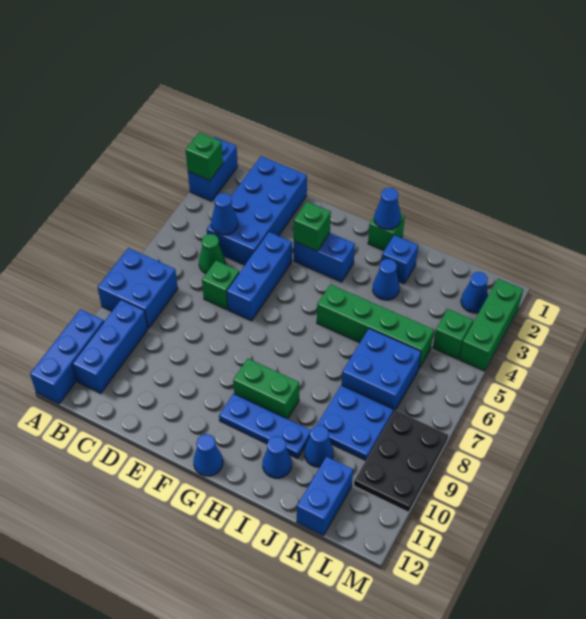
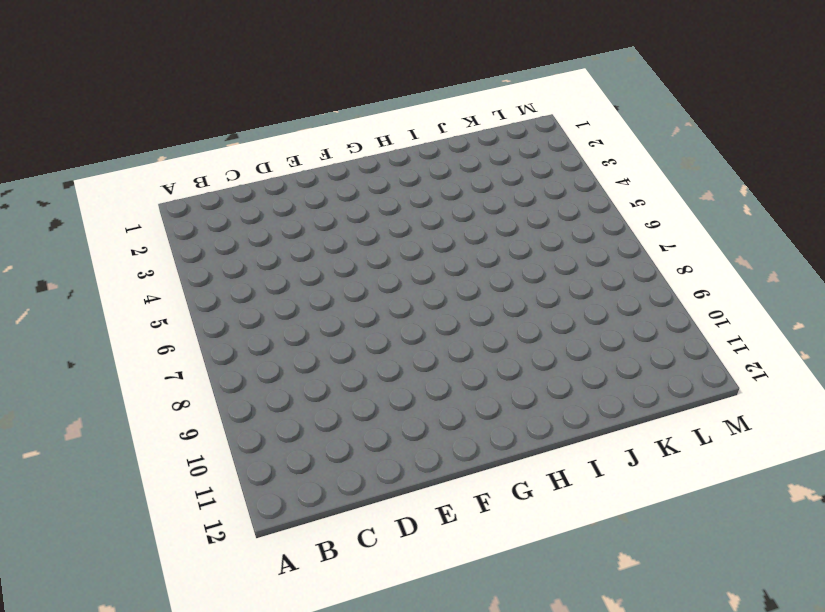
none -> blue brick A1:A2 level 1
none -> blue brick A7:B8 level 1
none -> blue brick A10:A12 level 1

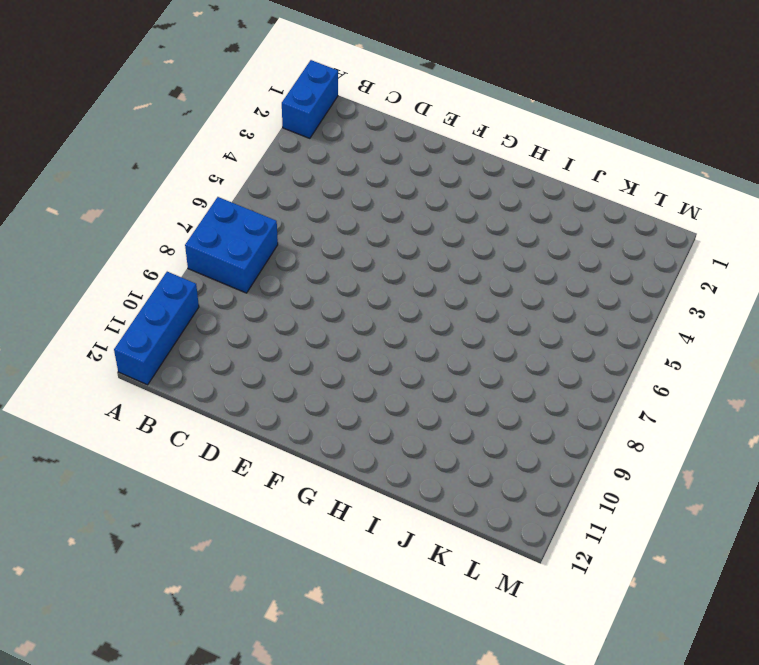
none -> blue brick B9:B11 level 1
none -> blue brick C1:D4 level 1
none -> green cone C5 level 1

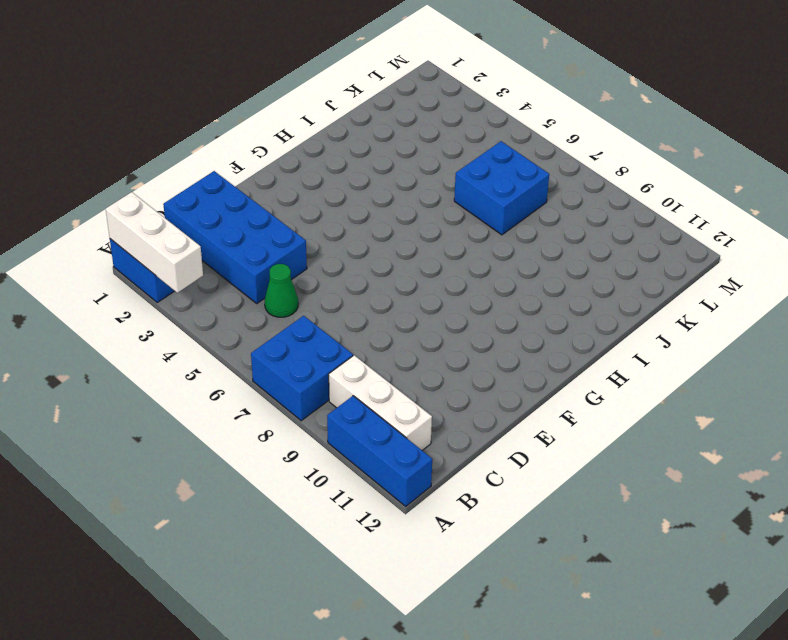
white brick A1:A3 level 2 -> green brick A2 level 2
white brick B9:B11 level 1 -> blue brick B9:B11 level 1
none -> green brick D6 level 1
none -> blue brick E4:E6 level 1
none -> blue brick F3:G3 level 1

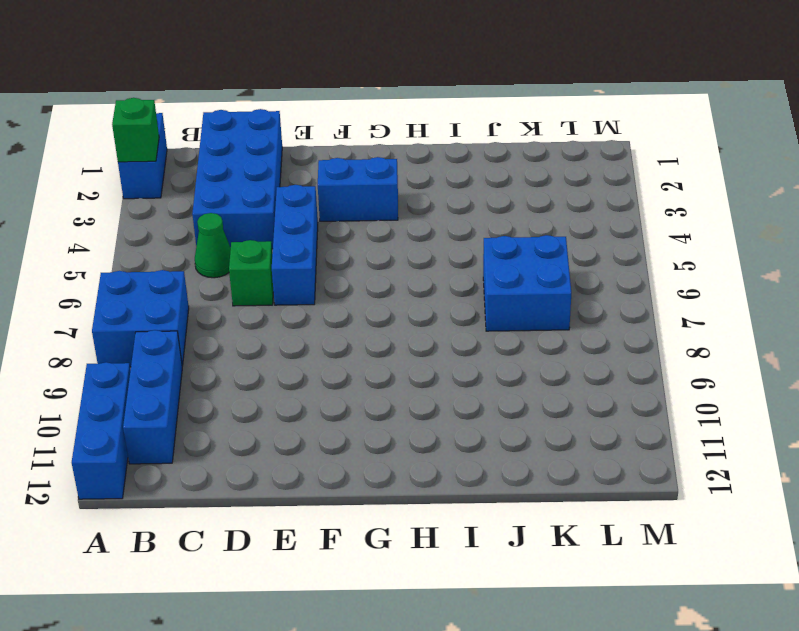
none -> green brick G9:H9 level 1
none -> blue plate G10:I10 level 1
none -> blue cone G12 level 1

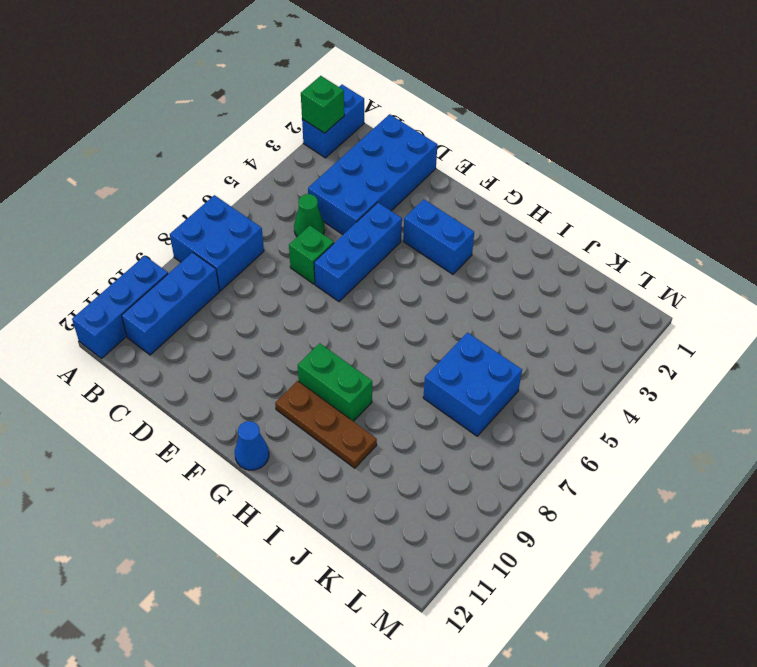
brown plate G10:I10 level 1 -> blue plate G10:I10 level 1
none -> green brick H1 level 1
none -> green brick H5:K5 level 1
none -> blue brick I2 level 1

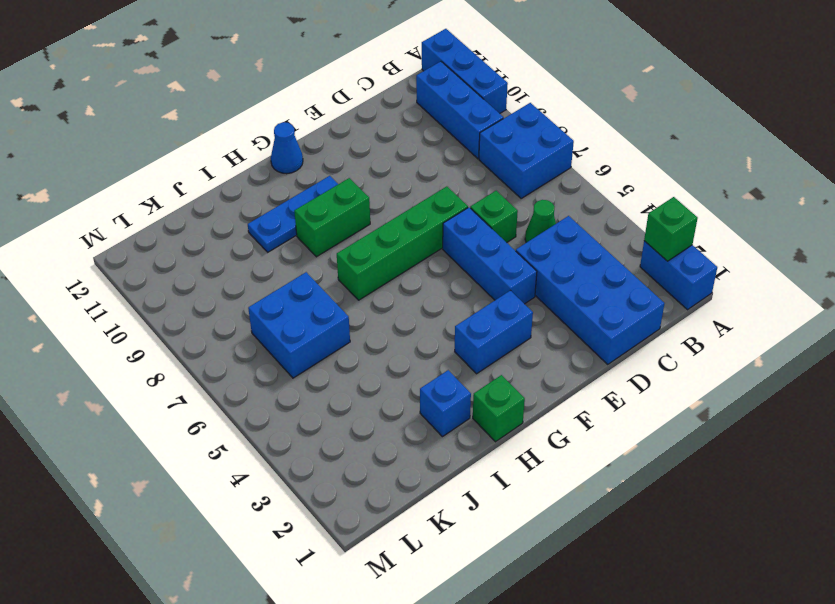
green brick E7:H7 level 1 -> green brick H5:K5 level 1
none -> blue cone I3 level 1
none -> blue cone I11 level 1
none -> blue plate J8:K9 level 1

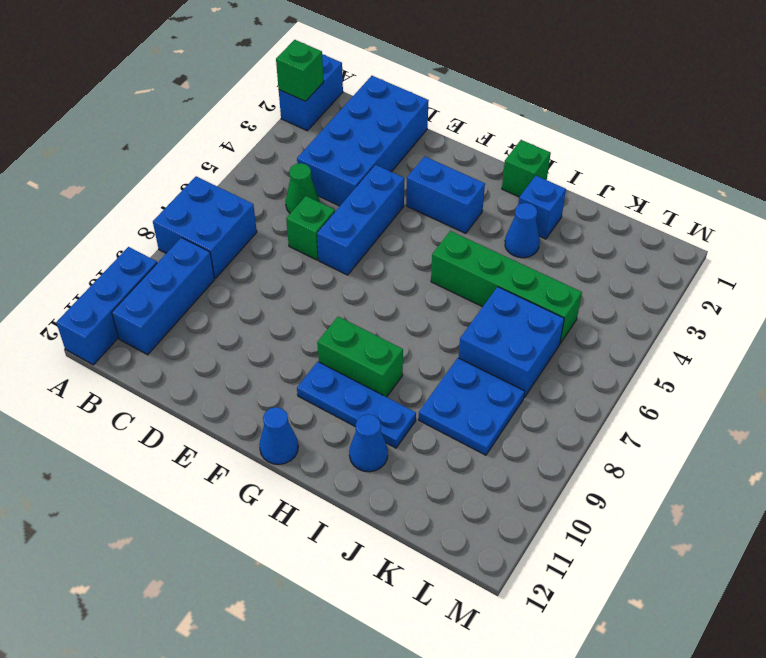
none -> blue cone J10 level 1
none -> blue brick K11:K12 level 1
none -> blue cone L2 level 1

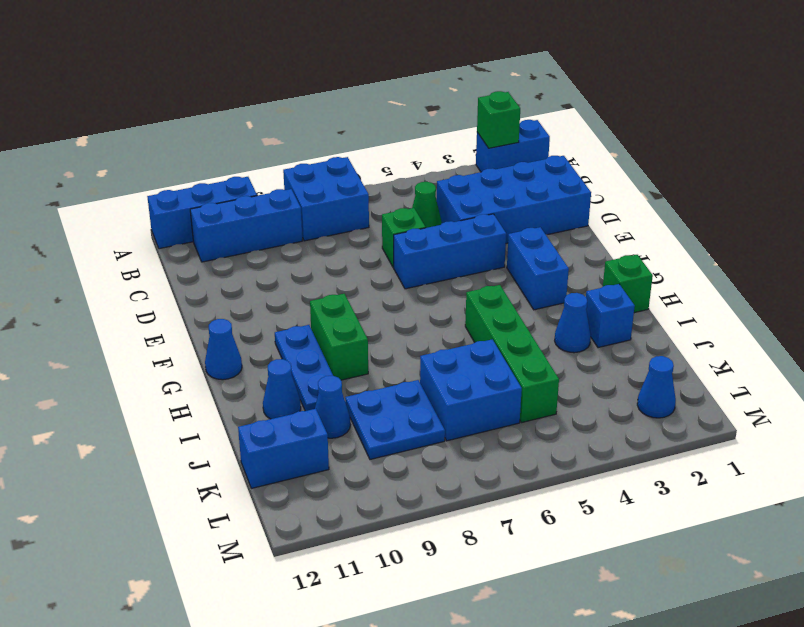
none -> green brick L4 level 1
none -> black plate L8:M10 level 1
none -> green brick M2:M4 level 1

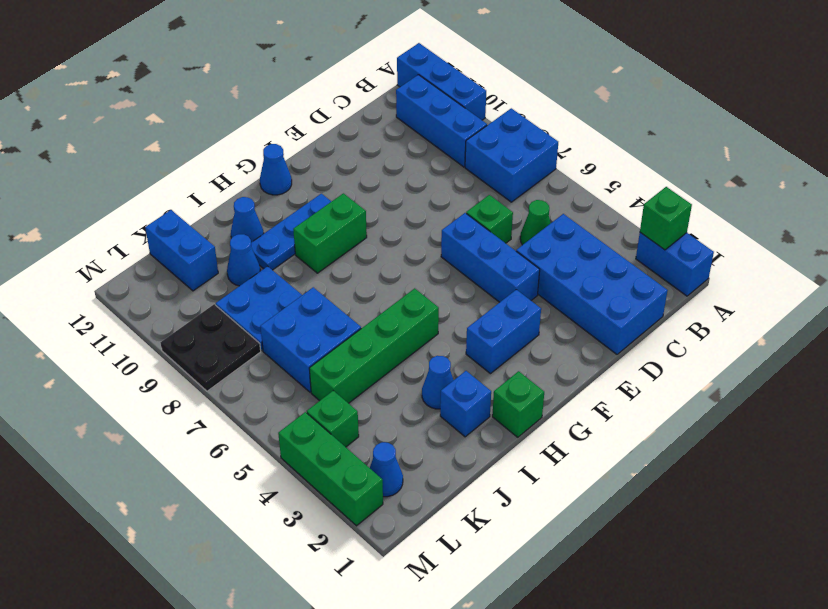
black plate L8:M9 level 1 -> black plate L8:M10 level 1
none -> blue cone C4 level 2
none -> green brick F3 level 2
none -> blue cone H1 level 2

